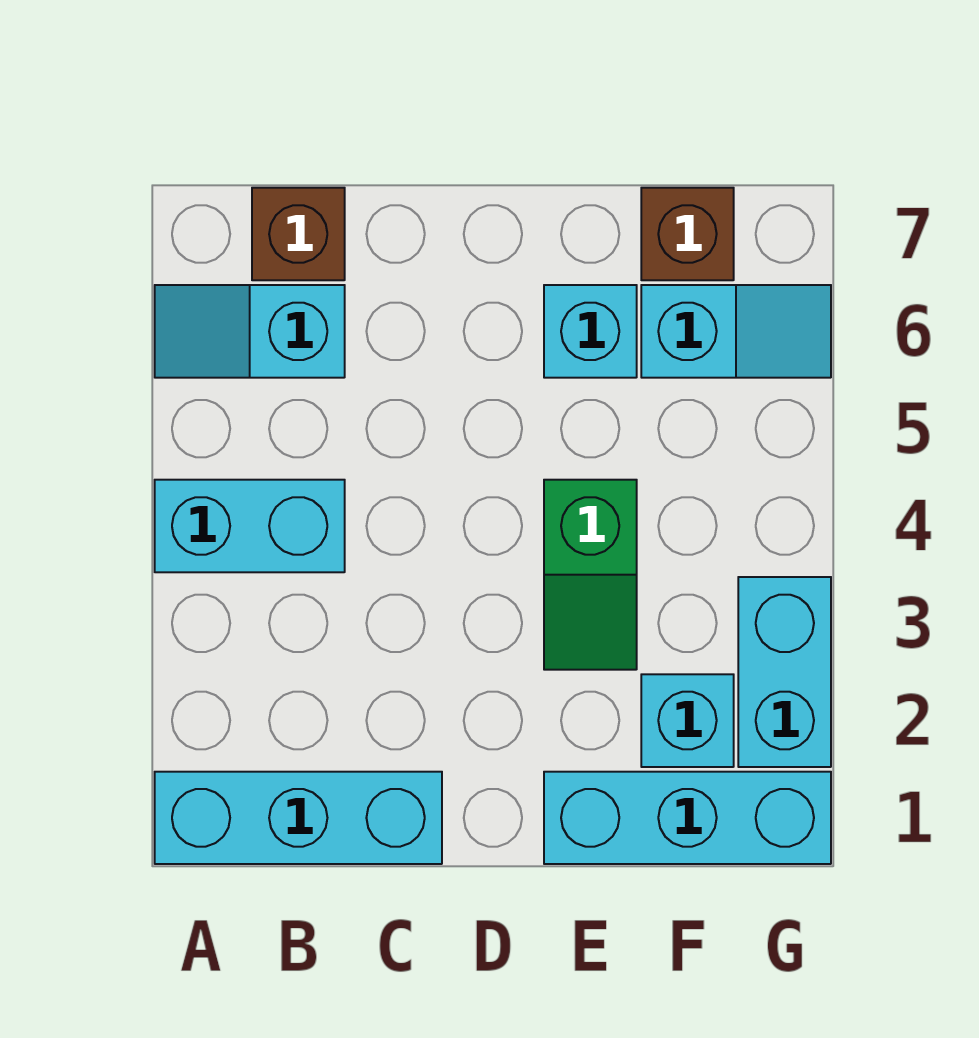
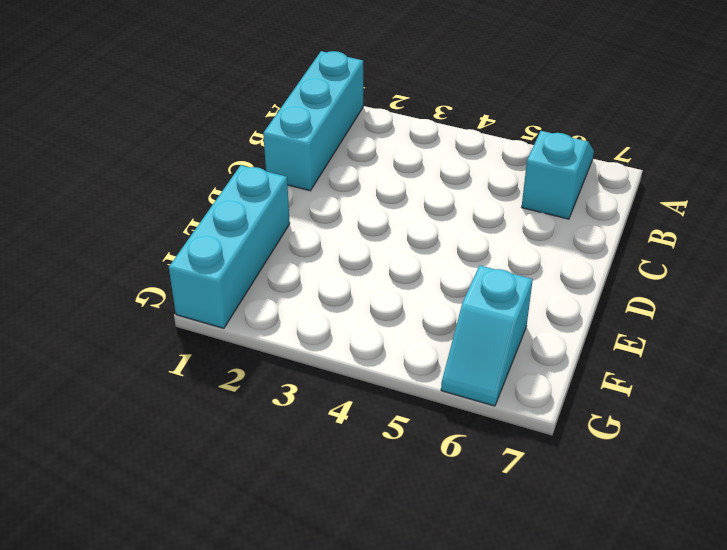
none -> cyan brick A4:B4 level 1
none -> brown brick B7 level 1

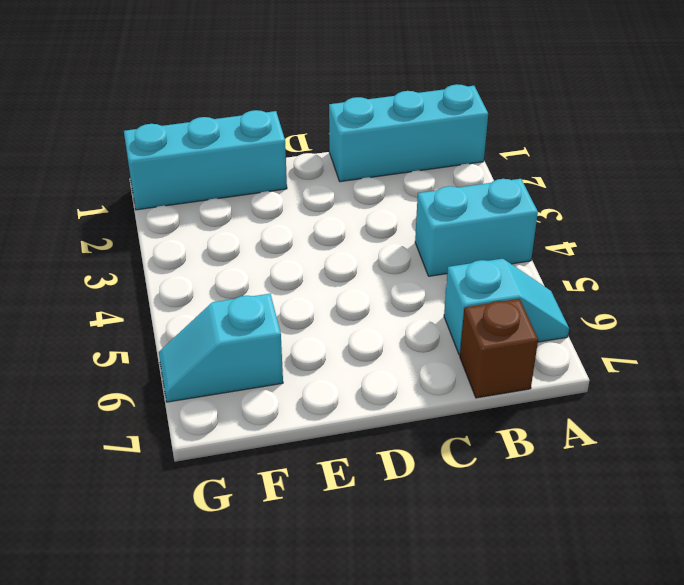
none -> green slope E3:E4 level 1 top 4
none -> cyan brick E6 level 1

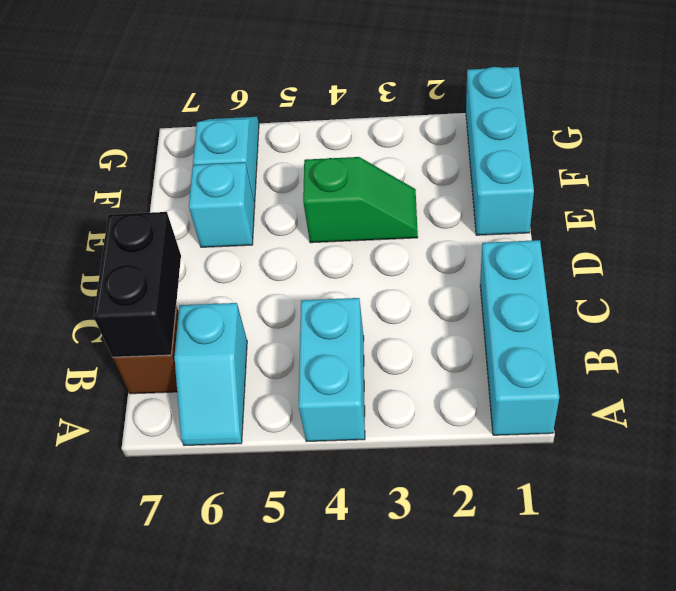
black brick B7:C7 level 2 -> none
none -> cyan brick F2 level 1
none -> brown brick F7 level 1

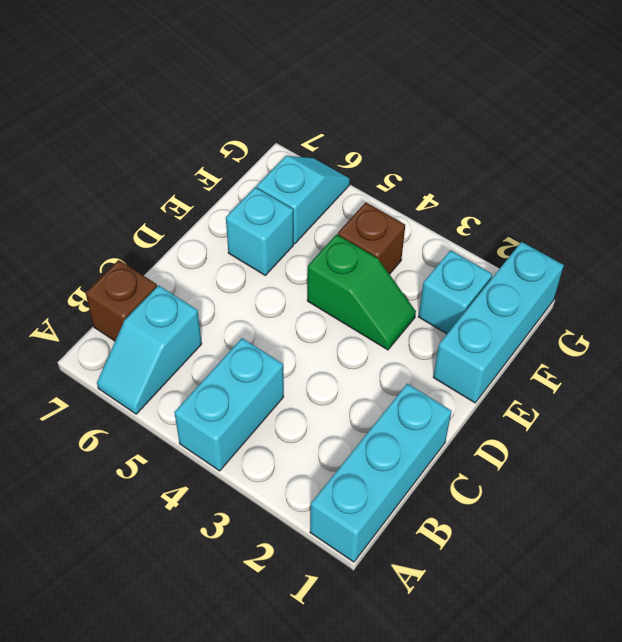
brown brick F4 level 1 -> brown brick F7 level 1
none -> cyan brick G2:G3 level 1

